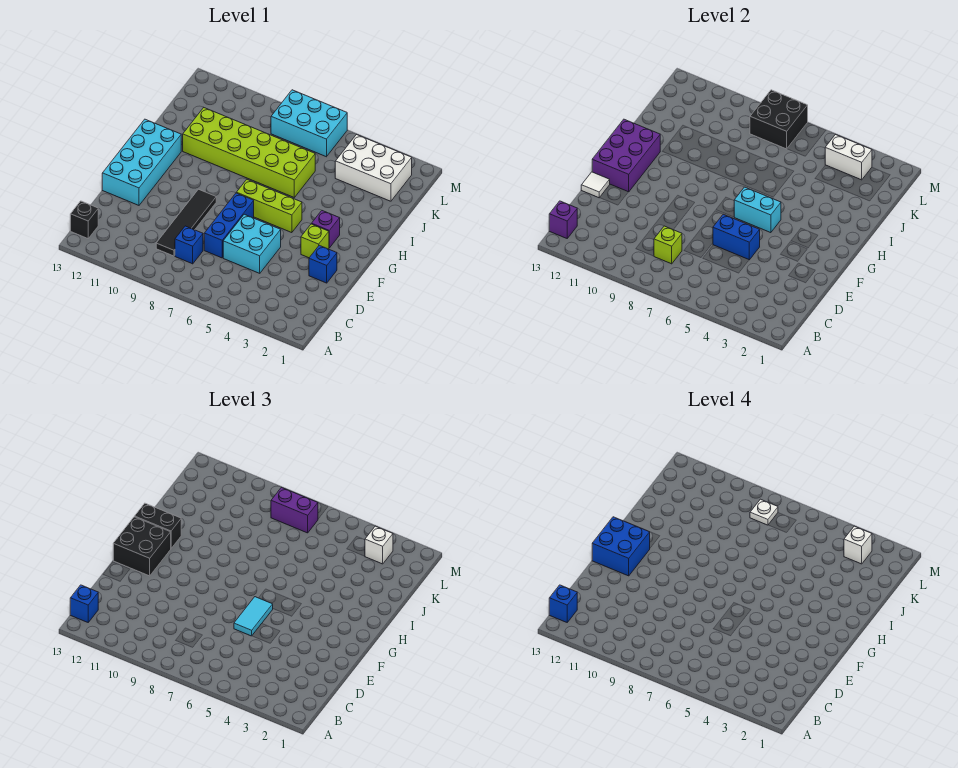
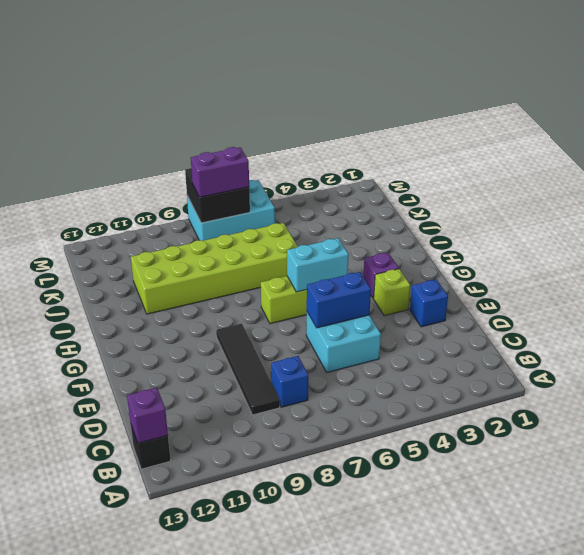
none -> blue brick D7:F7 level 1
none -> cyan brick E12:H13 level 1
none -> white brick K2:L4 level 1
none -> lime brick C8 level 2

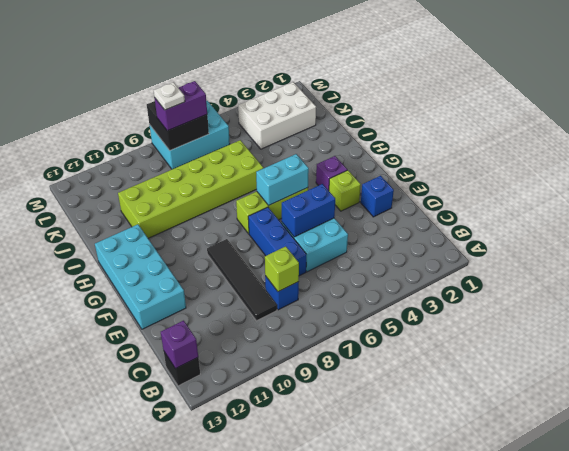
none -> white tile E13 level 2
none -> purple brick F12:H13 level 2
none -> white brick L3:L4 level 2
none -> blue brick B13 level 3

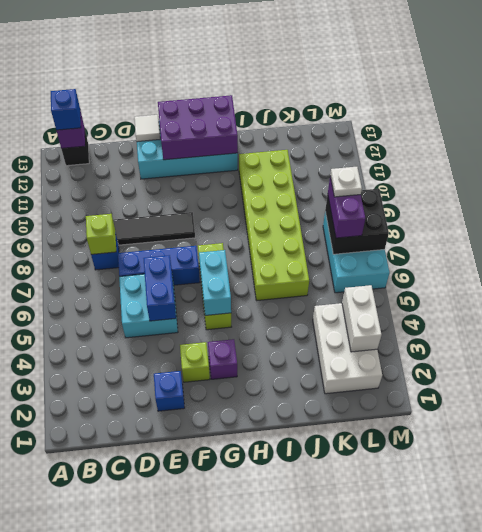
none -> cyan tile E6:F6 level 3
none -> black brick F12:G13 level 3
none -> black brick H12:H13 level 3
none -> white brick L3 level 3

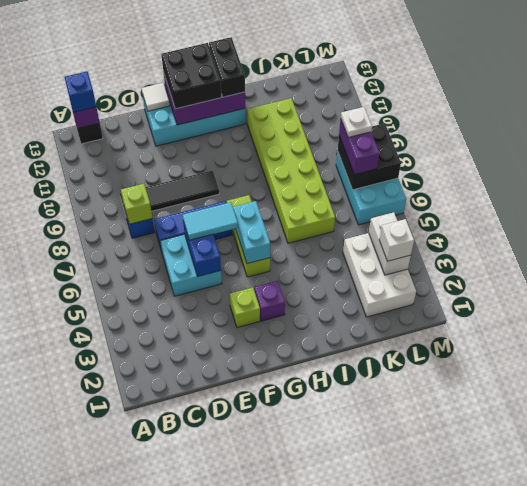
none -> blue brick E2 level 1
none -> blue brick B13 level 4
none -> blue brick F12:G13 level 4
none -> white brick L3 level 4

